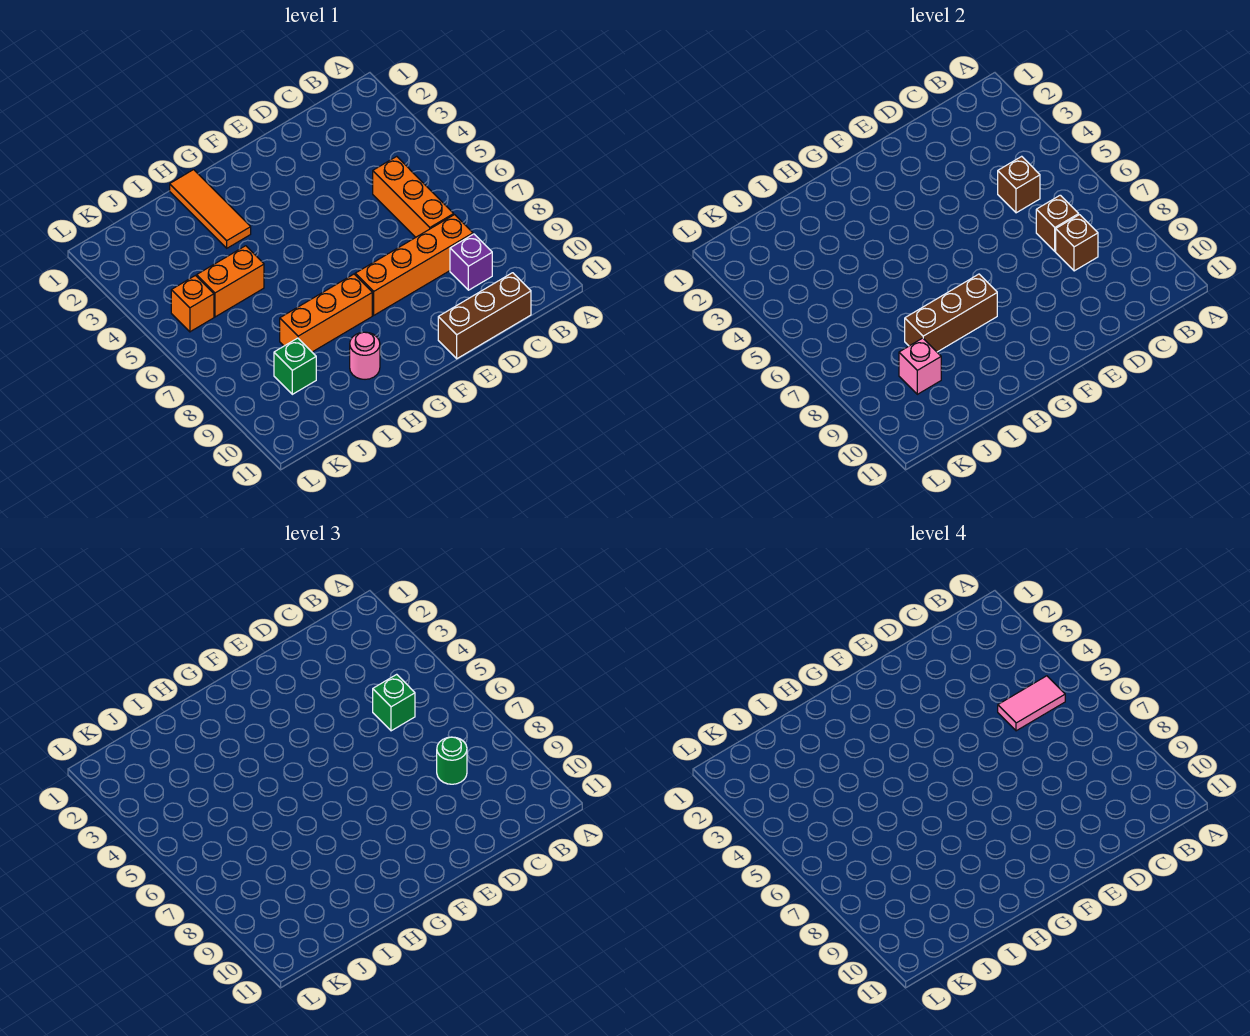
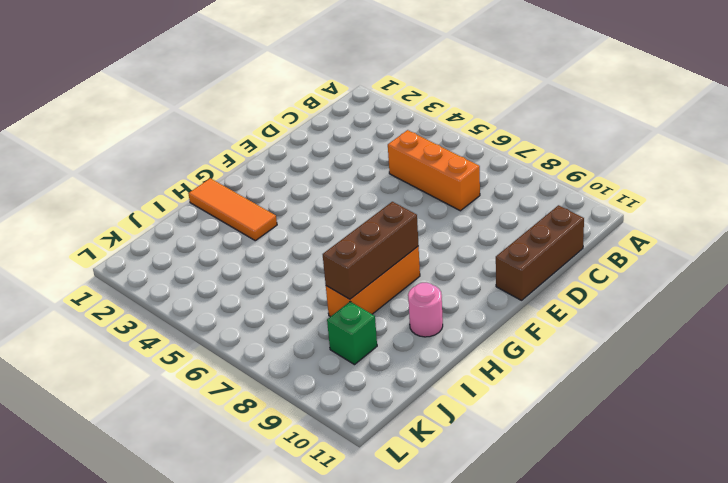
none -> orange brick C8:F8 level 1
none -> purple brick C9 level 1
none -> orange brick I5:J5 level 1

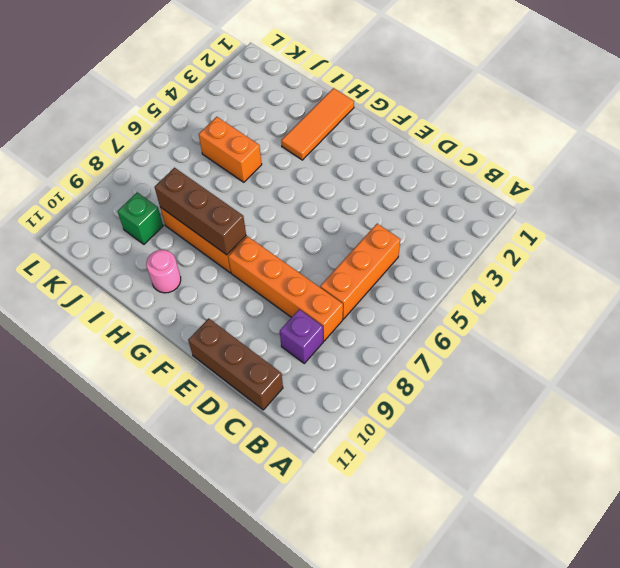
none -> orange brick K5 level 1
none -> brown brick C5 level 2
none -> brown brick C7 level 2

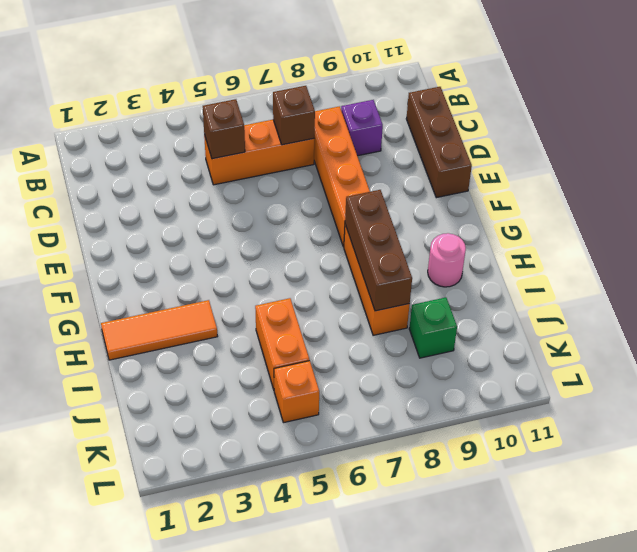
none -> brown brick C8 level 2
none -> pink brick J9 level 2
none -> green brick C5 level 3

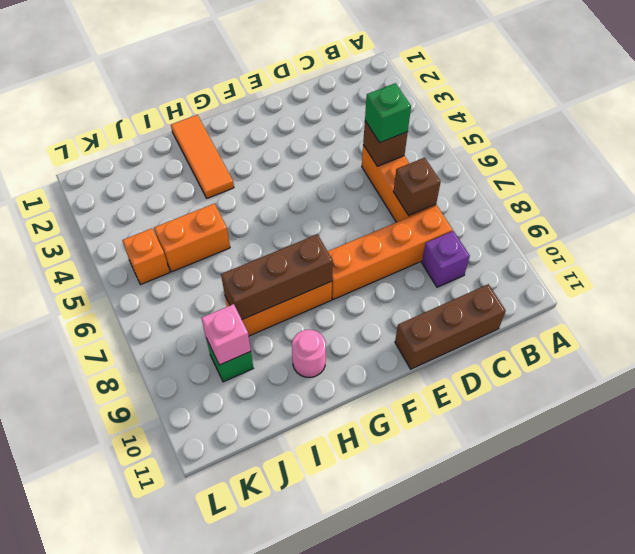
none -> brown brick C8 level 2
none -> green round brick C8 level 3
none -> pink tile B5:C5 level 4

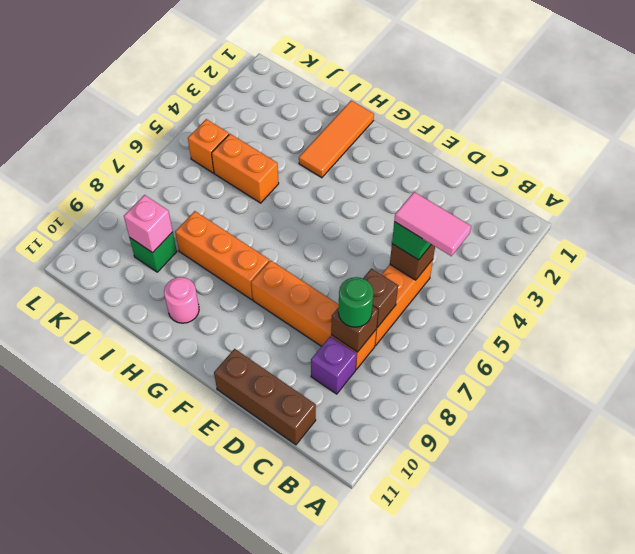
none -> brown brick G8:I8 level 2

